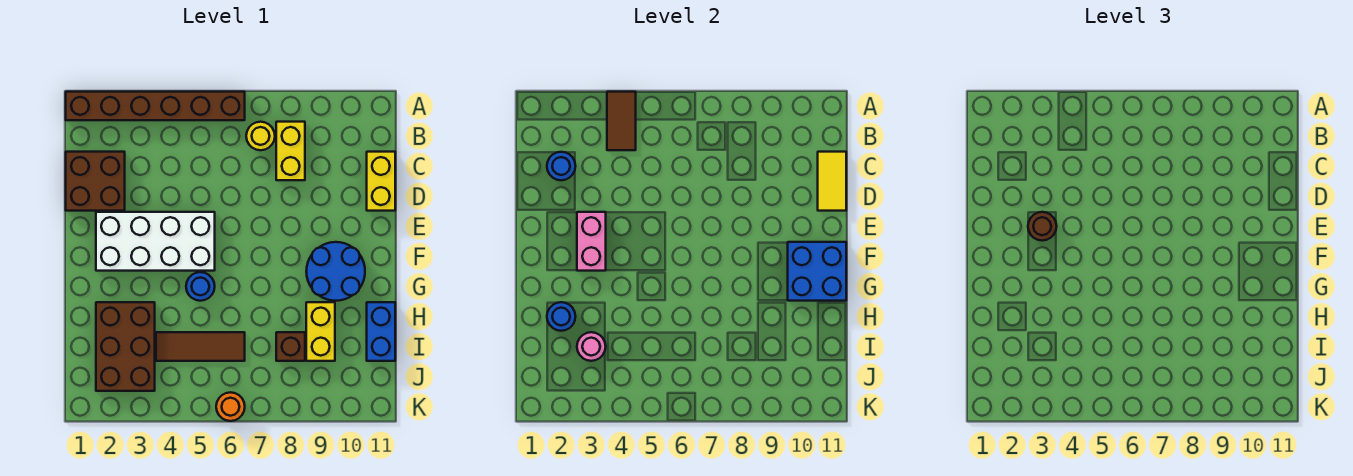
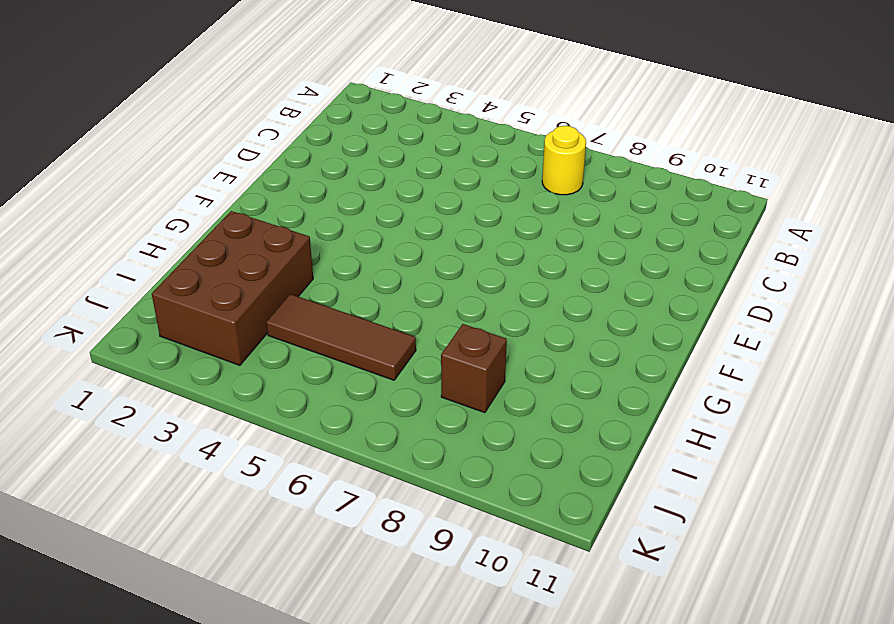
none -> brown brick A1:A6 level 1
none -> yellow brick B8:C8 level 1
none -> brown brick C1:D2 level 1

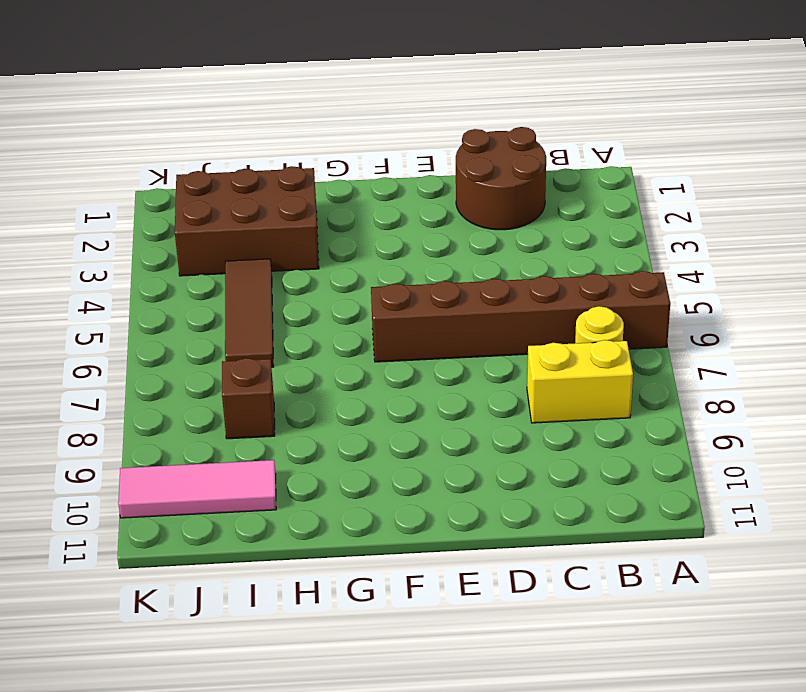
brown brick A6:F6 level 1 -> brown brick A1:A6 level 1
brown round brick C1:D2 level 1 -> brown brick C1:D2 level 1
pink tile I10:K10 level 1 -> none
none -> yellow brick C11:D11 level 1
none -> white brick E2:F5 level 1
none -> blue round brick F9:G10 level 1

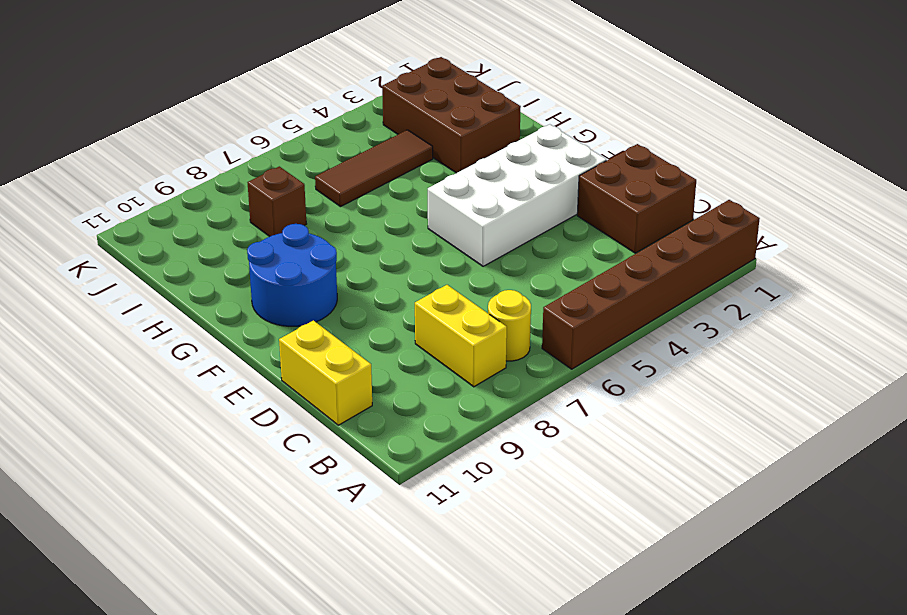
none -> blue round brick G5 level 1
none -> yellow brick H9:I9 level 1
none -> blue brick H11:I11 level 1

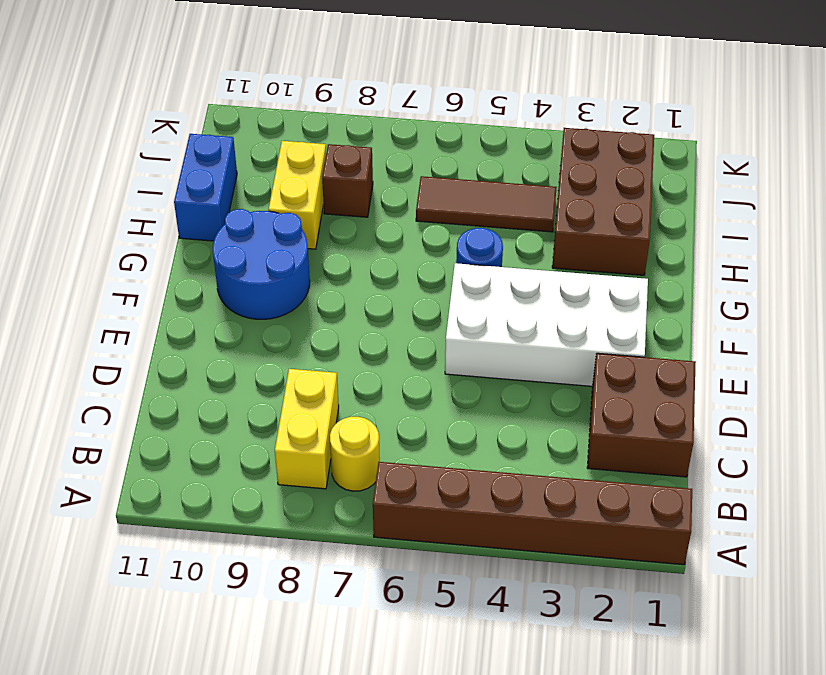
none -> yellow brick C11:D11 level 1
none -> orange round brick K6 level 1
none -> brown tile A4:B4 level 2

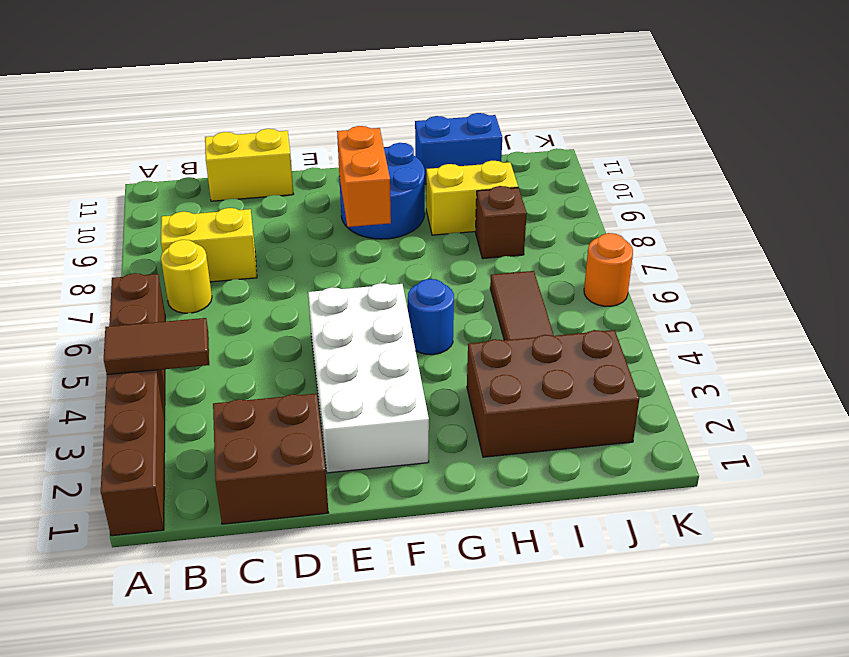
orange brick F8:F9 level 2 -> none
none -> blue round brick C2 level 2
none -> yellow tile C11:D11 level 2
none -> pink brick E3:F3 level 2

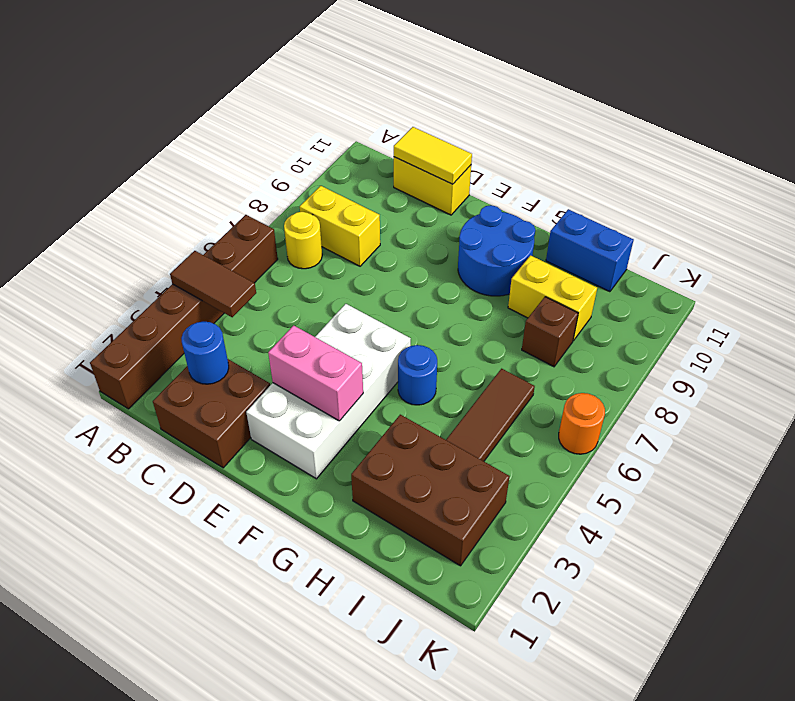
none -> blue brick F10:G11 level 2
none -> blue round brick H2 level 2
none -> pink round brick I3 level 2

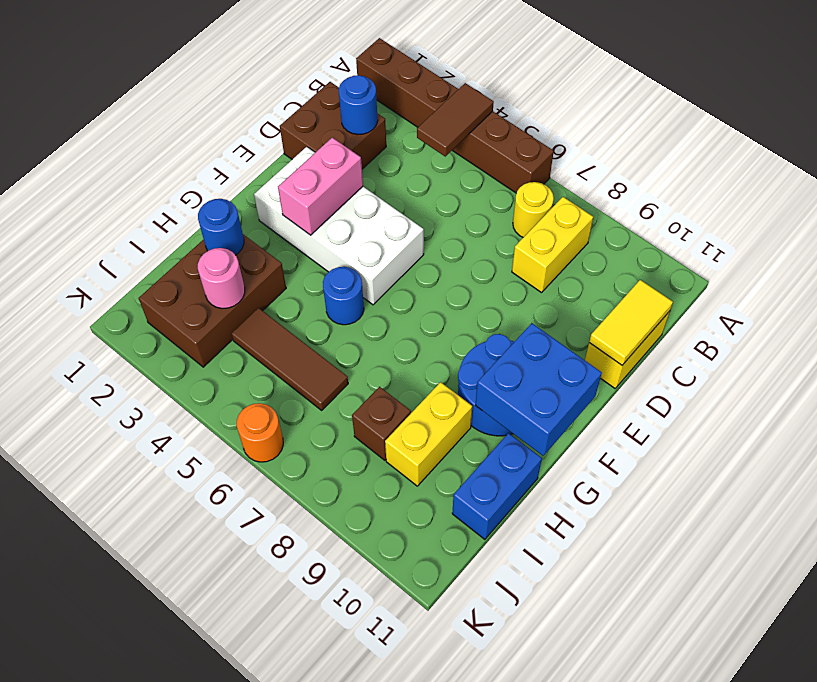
none -> brown round brick E3 level 3

